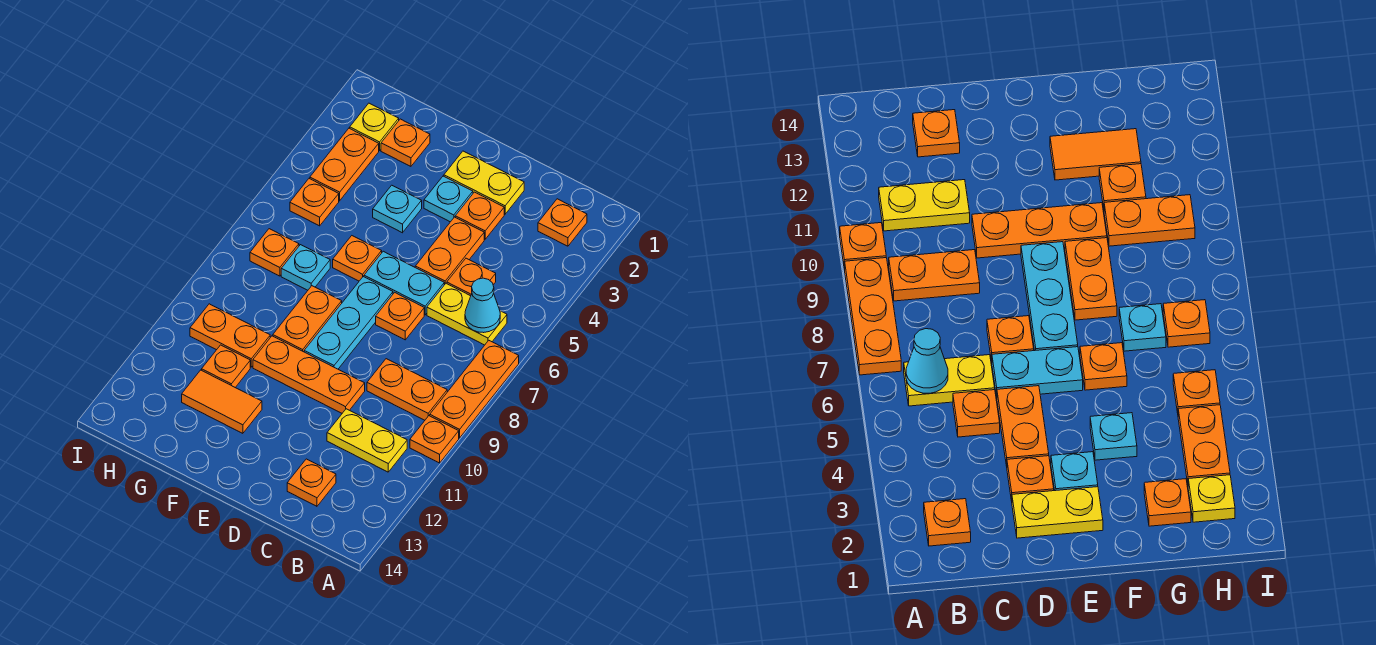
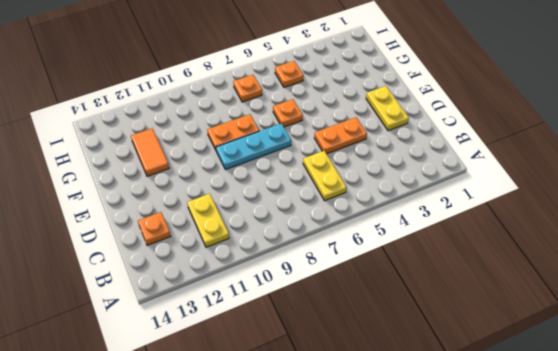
none -> orange plate A7:A9 level 1
none -> orange plate A10 level 1
none -> orange plate B2 level 1

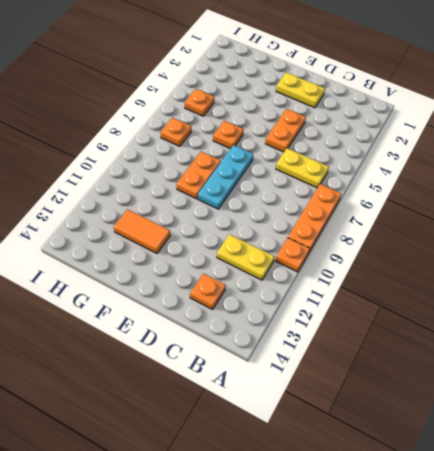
none -> orange plate B2 level 1
none -> orange plate B9:C9 level 1
none -> orange plate C5 level 1

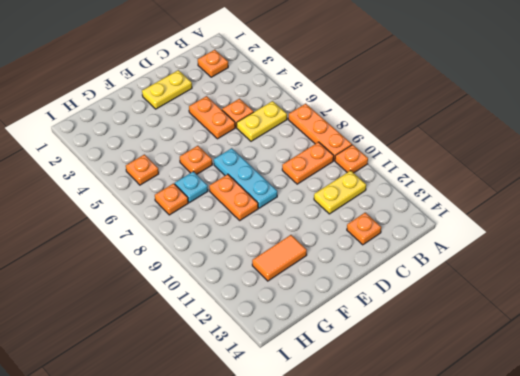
none -> orange plate D3 level 1
none -> cyan plate D6:E6 level 1
none -> orange plate D7 level 1

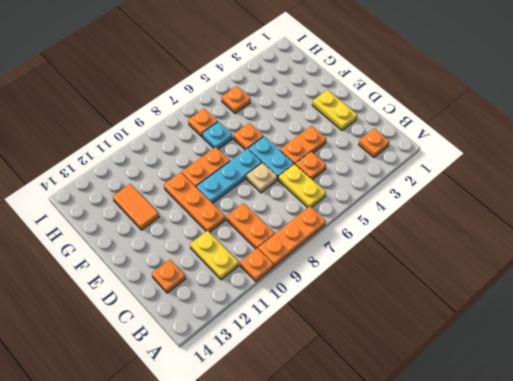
tan plate D7 level 1 -> orange plate D7 level 1
none -> orange plate D3 level 1
none -> cyan plate E3 level 1
none -> cyan plate F4 level 1

